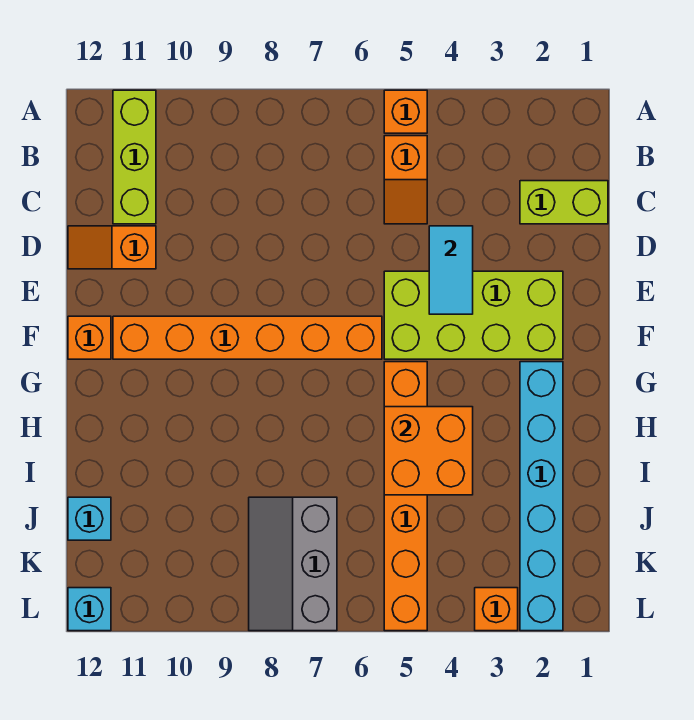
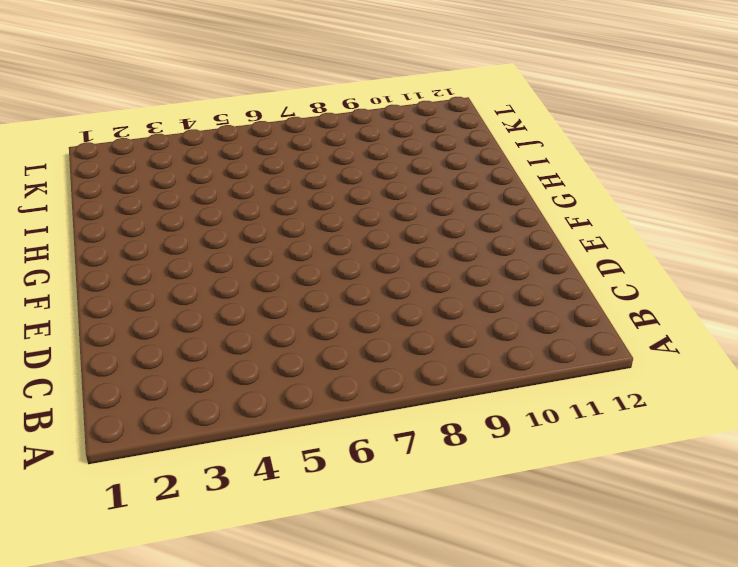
none -> orange brick A5 level 1
none -> lime brick A11:C11 level 1
none -> orange slope B5:C5 level 1 top B

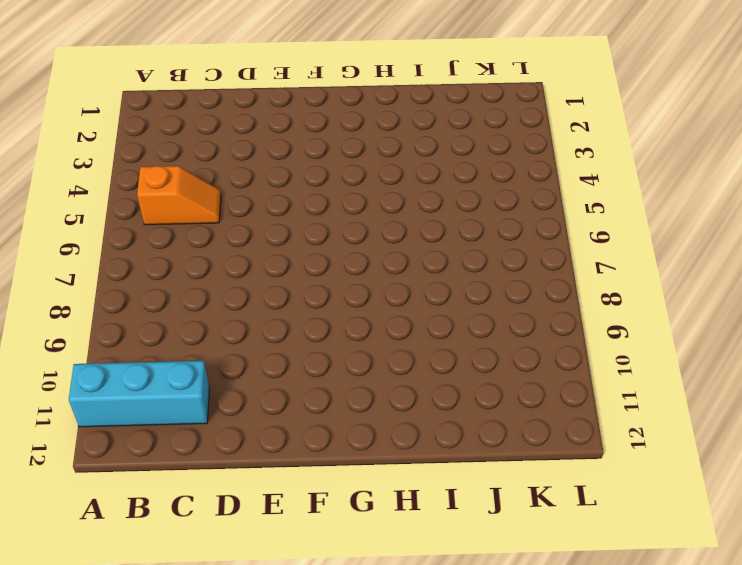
cyan brick A11:C11 level 1 -> lime brick A11:C11 level 1
none -> orange brick A5 level 1
none -> lime brick C1:C2 level 1
none -> orange slope D11:D12 level 1 top 11

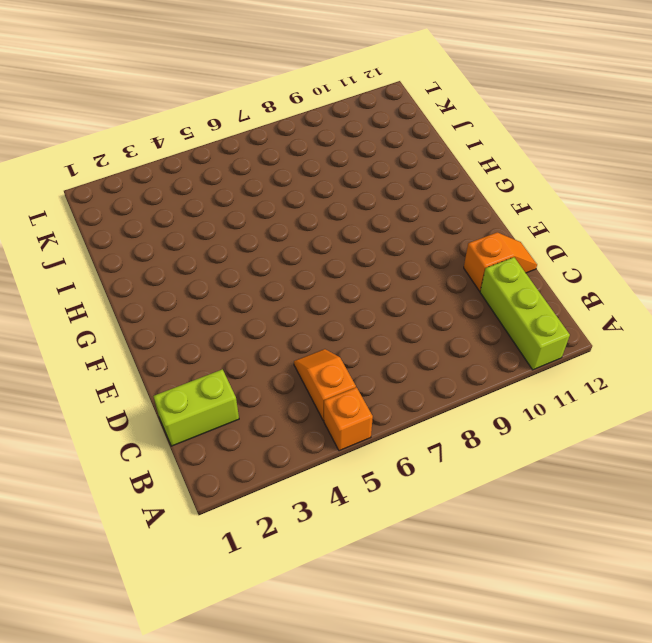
none -> lime brick E2:F5 level 1
none -> orange brick F6:F11 level 1
none -> orange brick F12 level 1

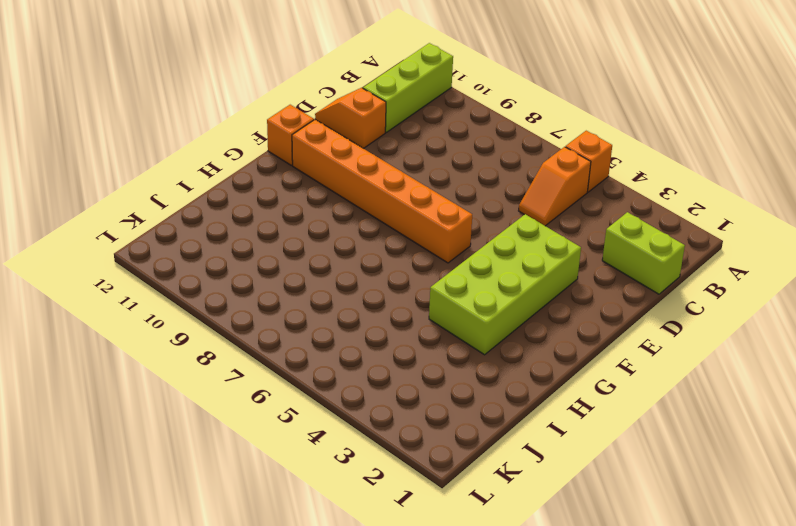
lime brick E3:H4 level 1 -> lime brick E2:F5 level 1
none -> cyan brick G2:L2 level 1
none -> orange brick G5:L5 level 1
none -> grey slope J7:L8 level 1 top 7

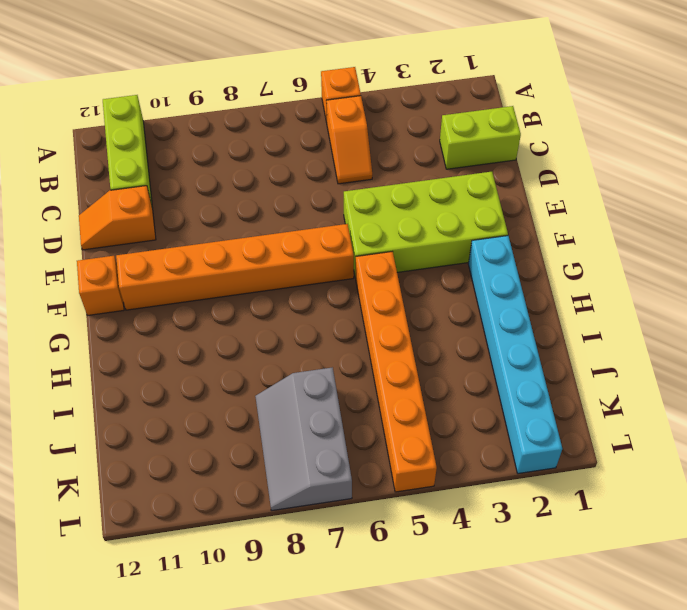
none -> cyan brick J12 level 1
none -> orange brick L3 level 1
none -> cyan brick L12 level 1

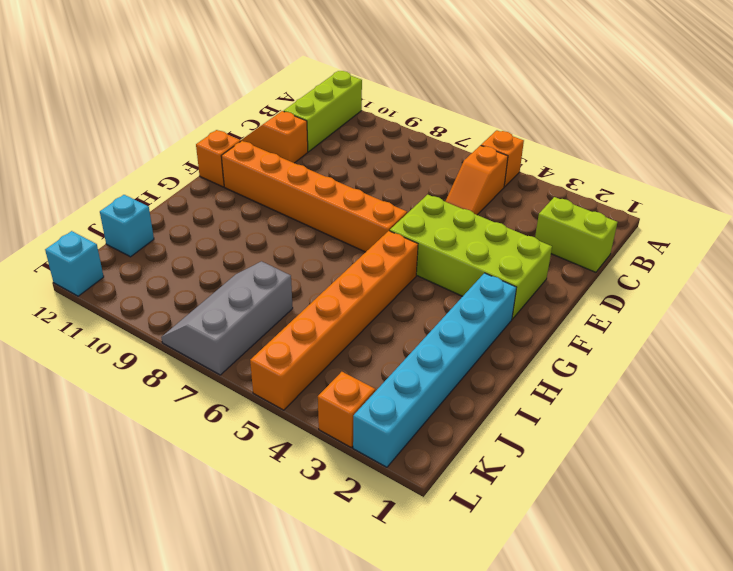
none -> cyan tile D4:E4 level 2
none -> orange brick H4:I5 level 2

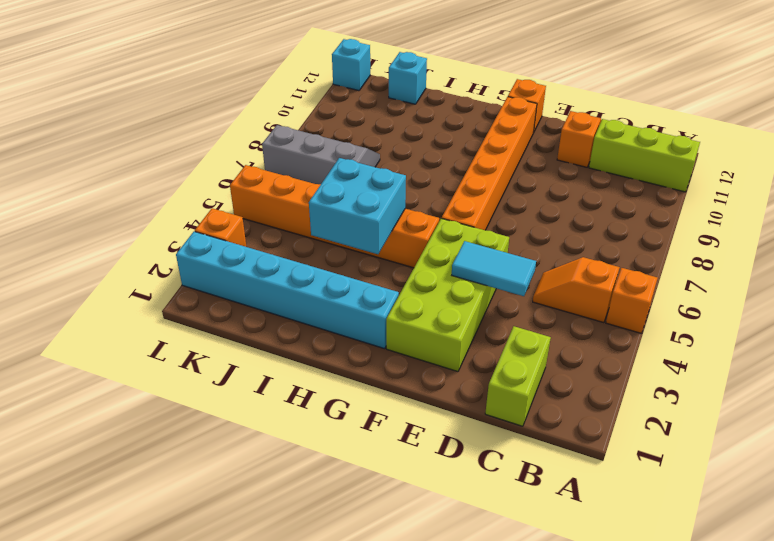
cyan brick H4:I5 level 2 -> orange brick H4:I5 level 2

